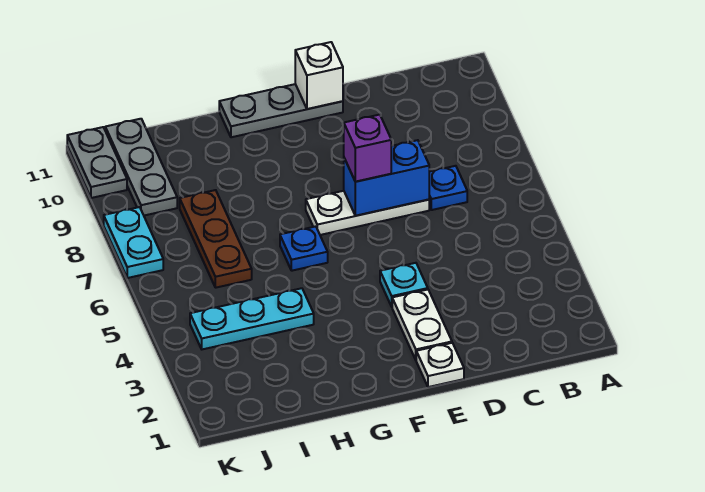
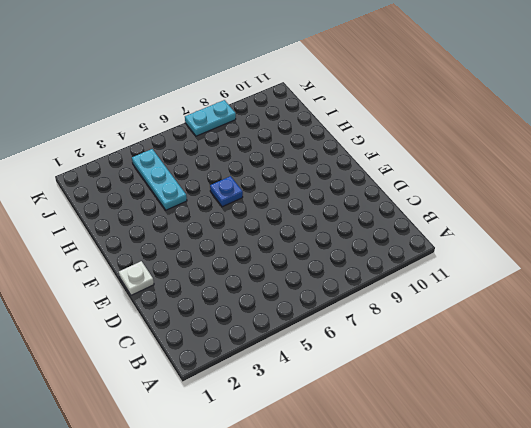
none -> blue plate C7 level 1
none -> white plate D7:F7 level 1
none -> white plate E2:E3 level 1

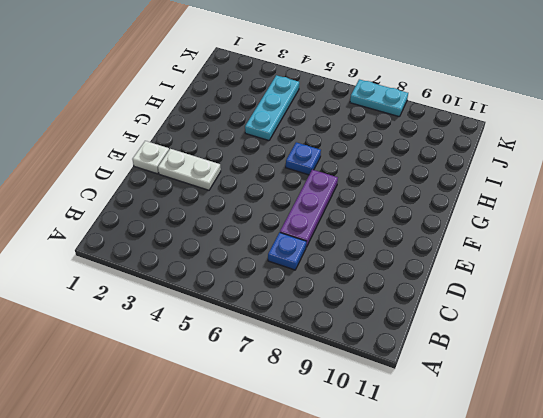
purple plate D7:F7 level 1 -> white plate D7:F7 level 1
none -> cyan plate E4 level 1
none -> grey plate E11:G11 level 1
none -> brown plate I6:I8 level 1

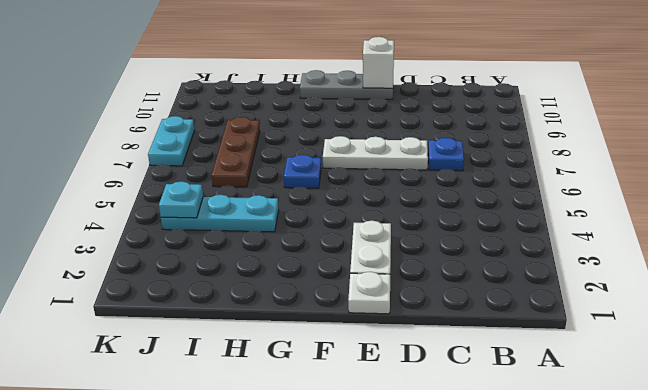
cyan plate J4 level 2 -> cyan plate E4 level 1
none -> grey plate J9:J11 level 1
none -> grey plate K10:K11 level 1
none -> blue brick D7:E7 level 2

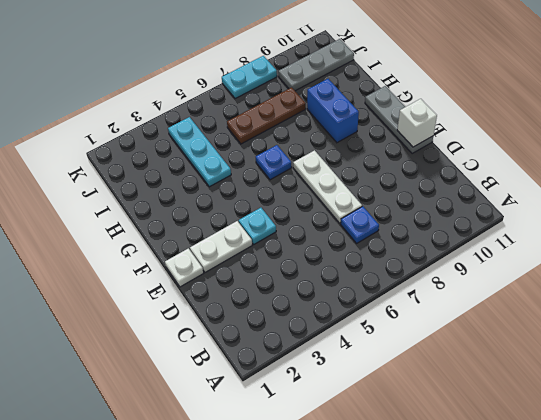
blue brick G9:H9 level 1 -> blue brick D7:E7 level 2
none -> grey plate K10:K11 level 1
none -> purple brick E7 level 3

